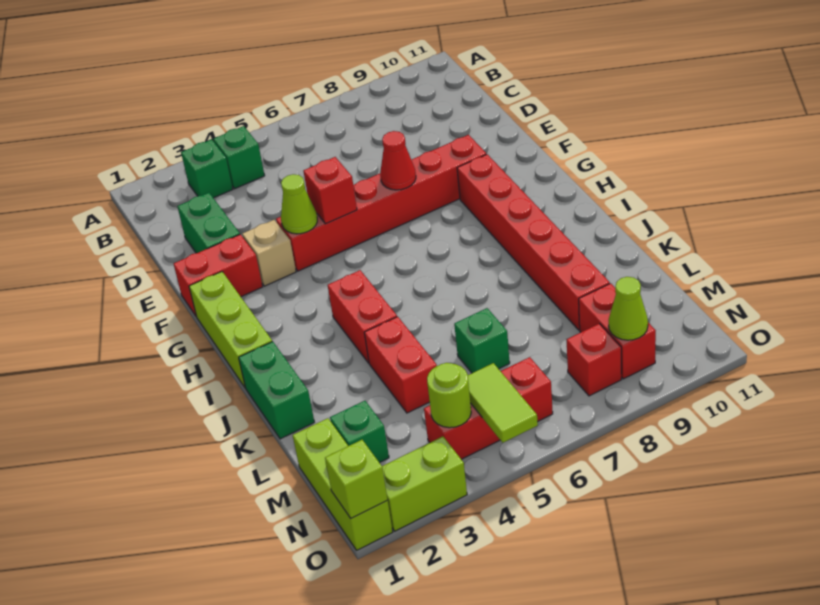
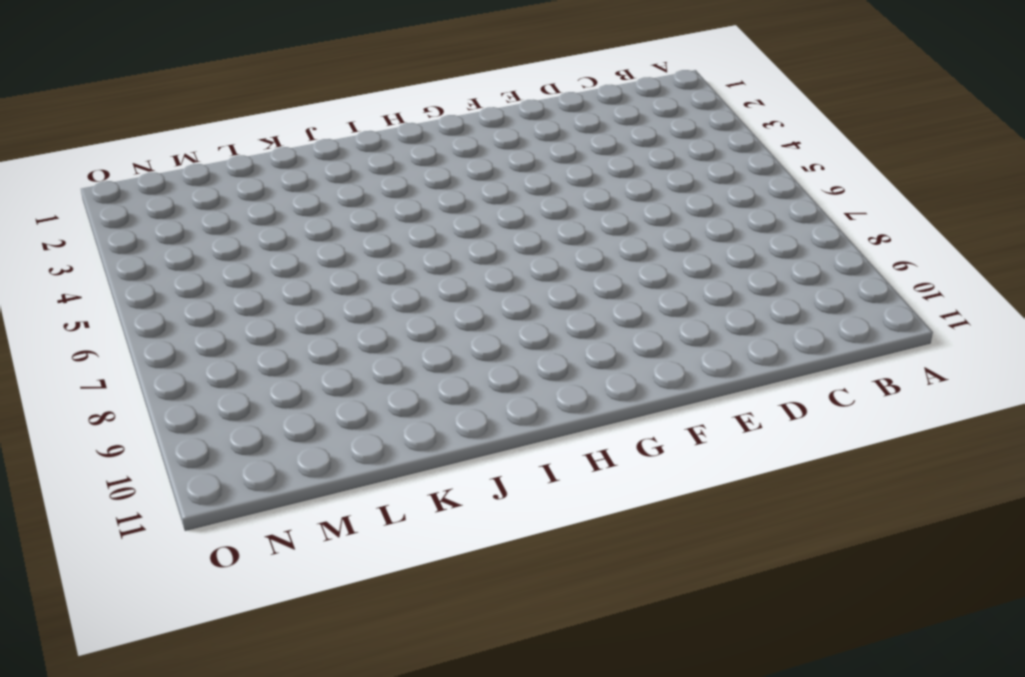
none -> green brick B3 level 1
none -> green brick B4 level 1
none -> green brick D2:E2 level 1

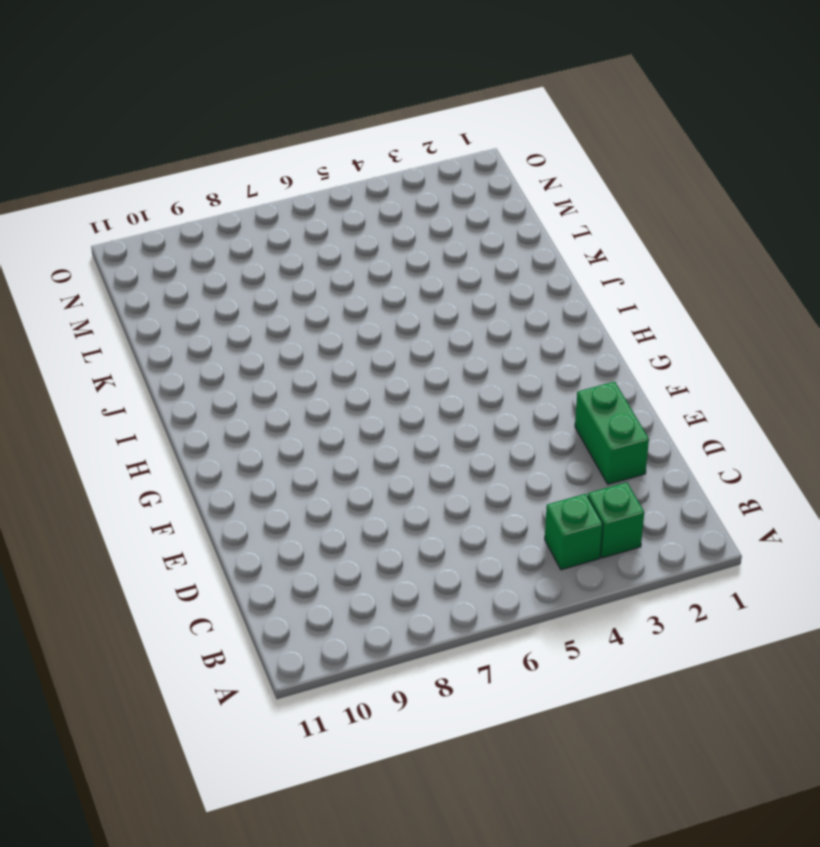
none -> red brick F1:F2 level 1
none -> tan brick F3 level 1
none -> red brick F4:F9 level 1

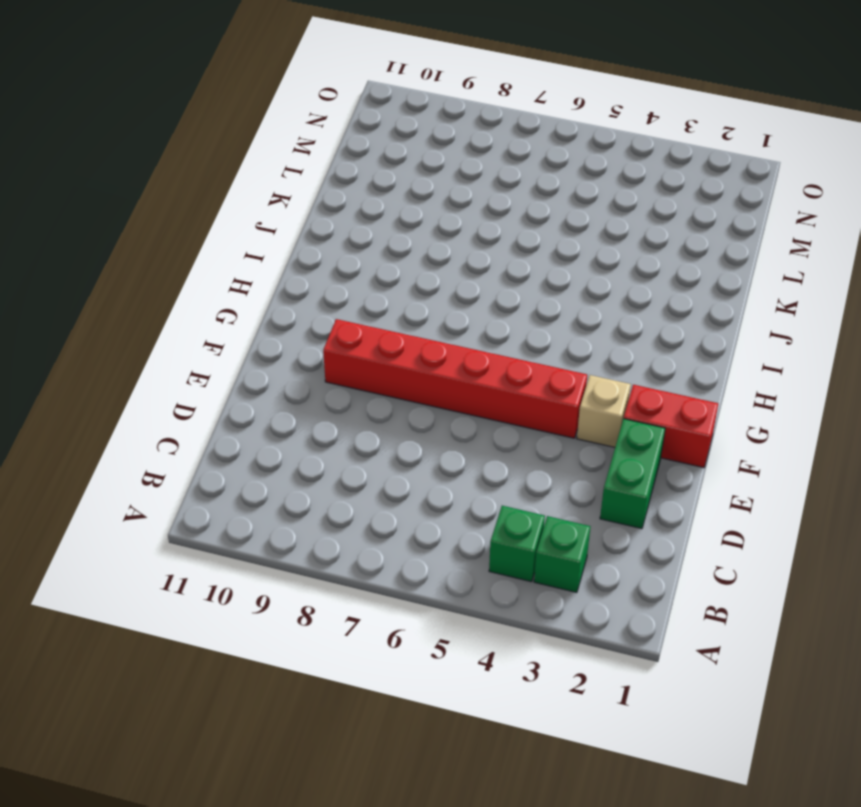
none -> lime brick G1:I1 level 1
none -> red brick G9:L9 level 1
none -> red brick I4:J4 level 1

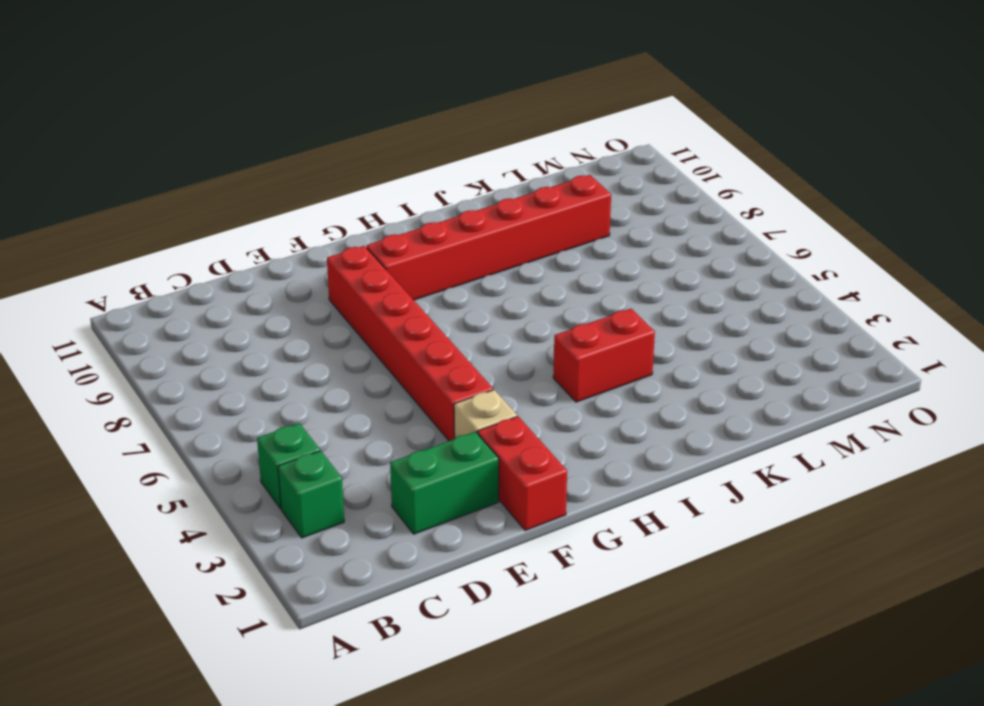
none -> lime brick G1:I1 level 1
none -> green brick J1:K1 level 1
none -> red brick K4:L4 level 1

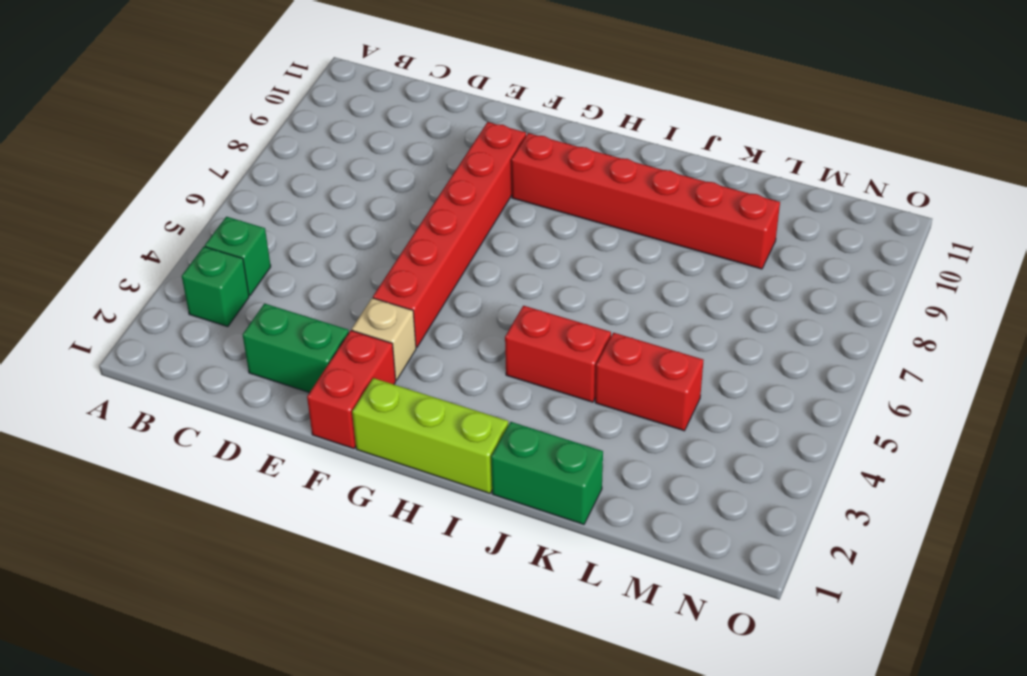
none -> green brick L6 level 1
none -> lime brick M1:O1 level 1
none -> green brick M2 level 1

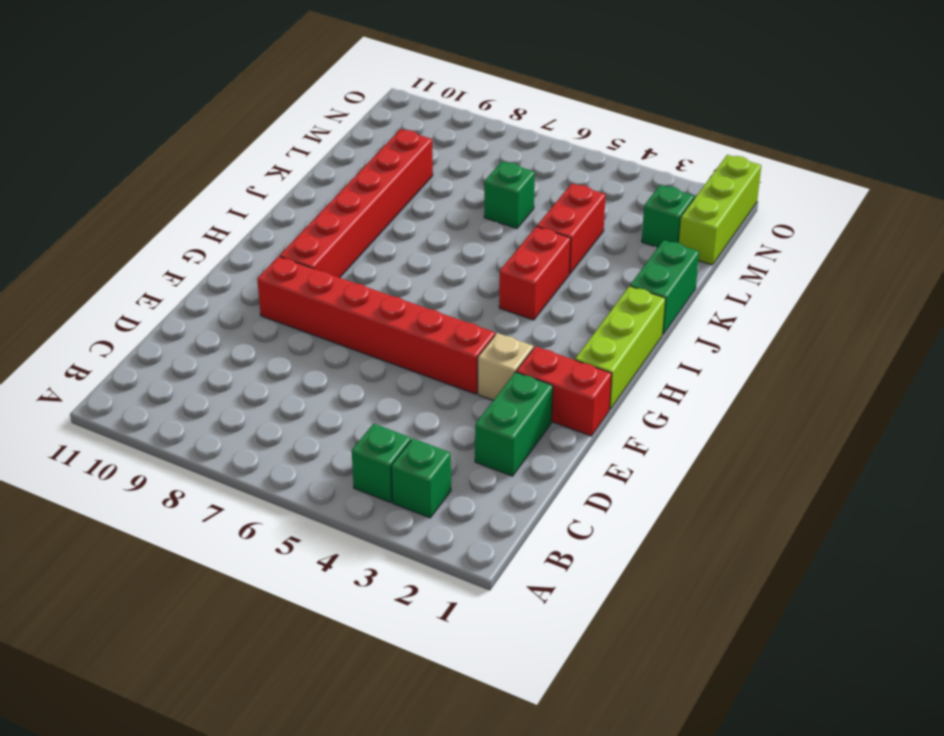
none -> red brick M9:N9 level 1
none -> red brick N4:N6 level 1
none -> red brick N8 level 1

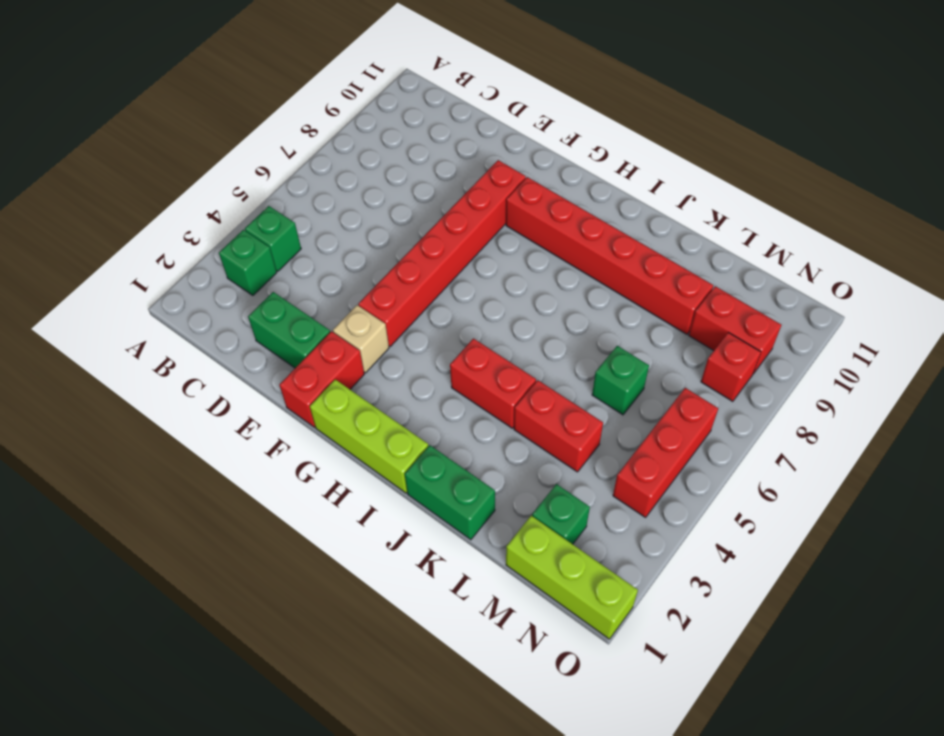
none -> lime brick O2:O3 level 1
none -> lime cone F4 level 2
none -> red brick F5 level 2

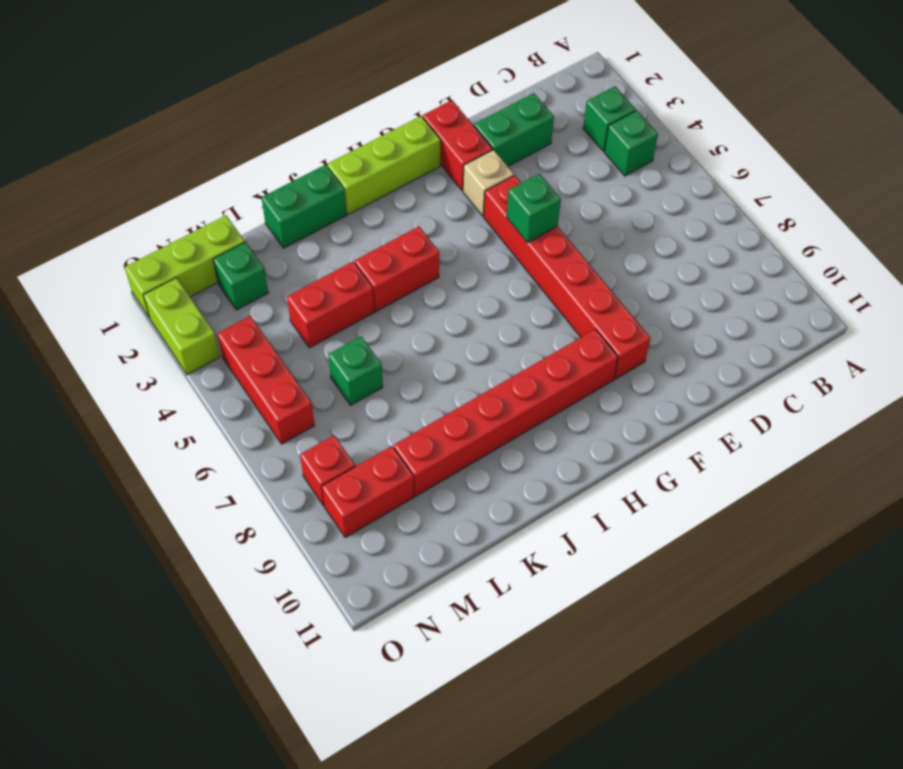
green brick F5 level 2 -> red brick F5 level 2
none -> lime cone F4 level 2
none -> red cone F7 level 2
none -> lime round brick N4 level 2

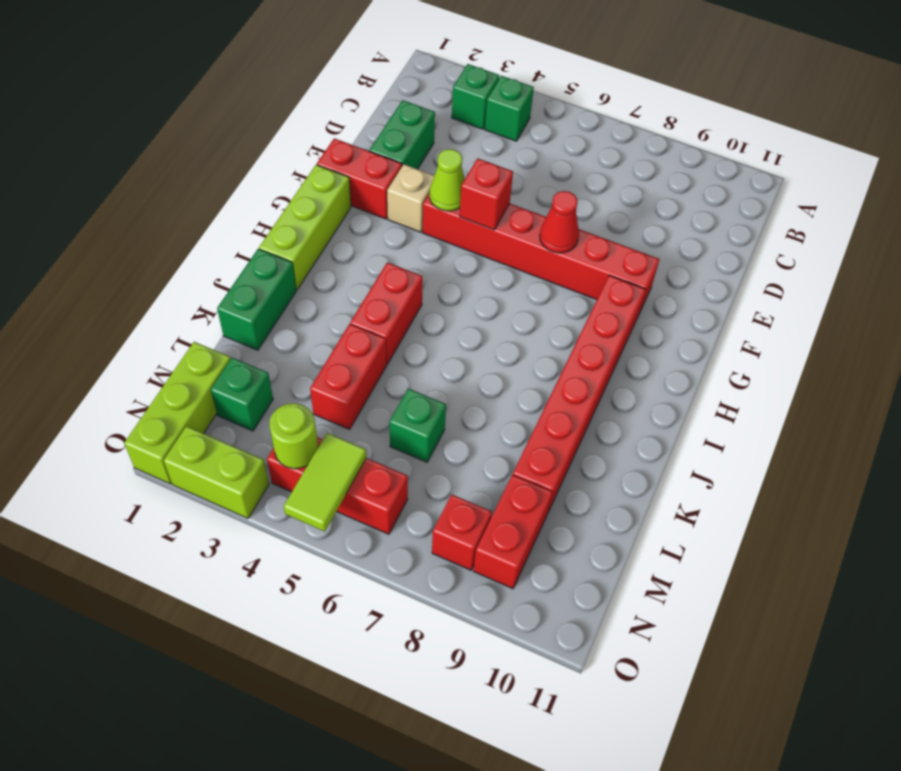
none -> lime cone N9 level 2
none -> lime brick O1 level 2

